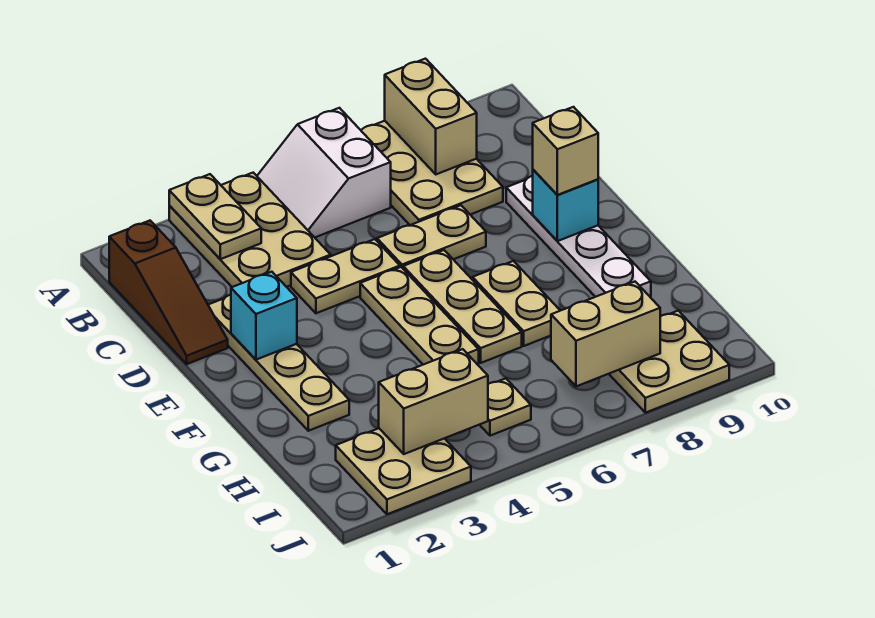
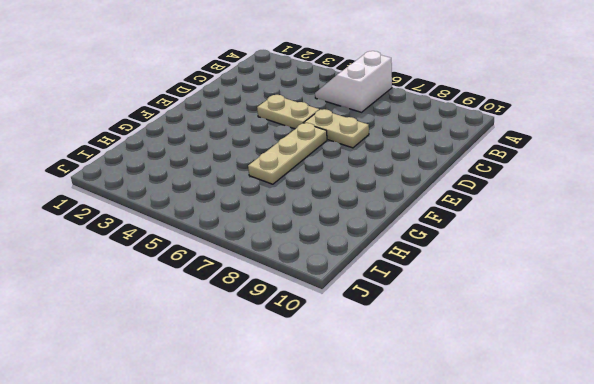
none -> tan plate A3:C4 level 1
none -> tan plate A7:C8 level 1
none -> brown slope B1:D1 level 1 top B

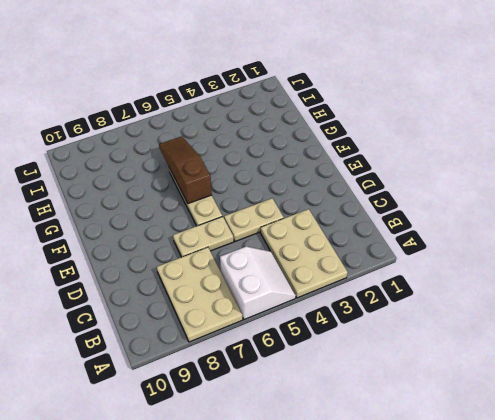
brown slope F6:H6 level 2 top F -> brown slope B1:D1 level 1 top B
none -> tan plate D2:G2 level 1
none -> white plate D9:G9 level 1
none -> tan plate E5:G5 level 1

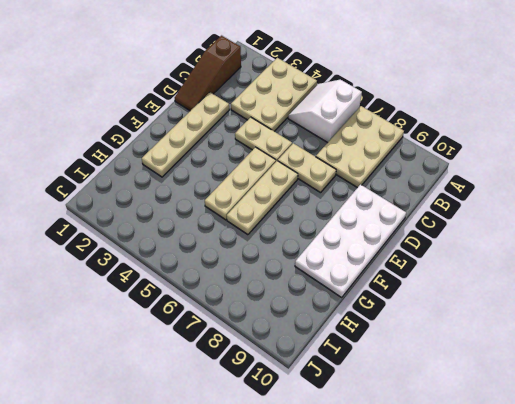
white plate D9:G10 level 1 -> white plate D9:G9 level 1
none -> tan plate F7:G7 level 1
none -> tan plate I2:J3 level 1
none -> tan plate I5 level 1

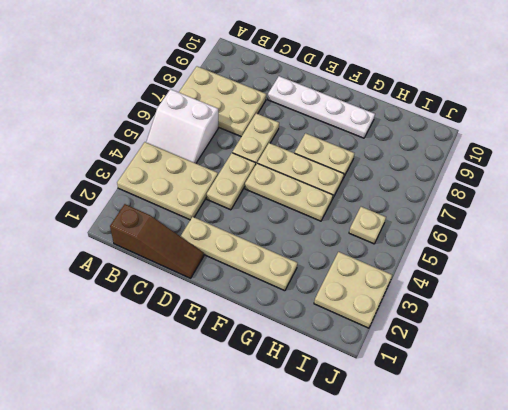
none -> tan plate I8:J9 level 1
none -> tan plate A3:B3 level 2
none -> tan brick A8:B8 level 2

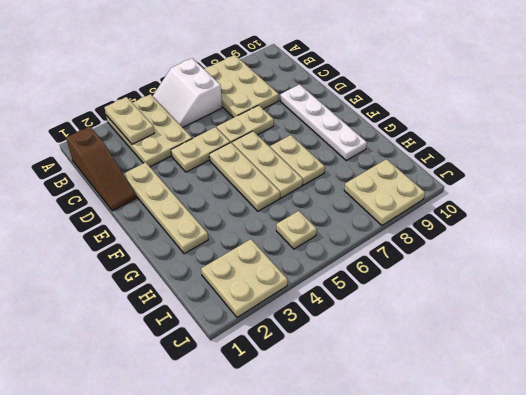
none -> tan brick A8:B8 level 2
none -> cyan brick E2 level 2
none -> cyan brick E9 level 2

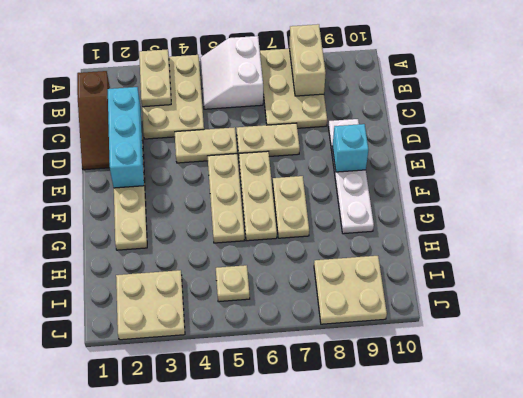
cyan brick C2:E2 level 2 -> cyan brick E2 level 2
none -> tan brick I3:I4 level 2
none -> tan brick I7:I8 level 2
none -> tan brick E9 level 3

